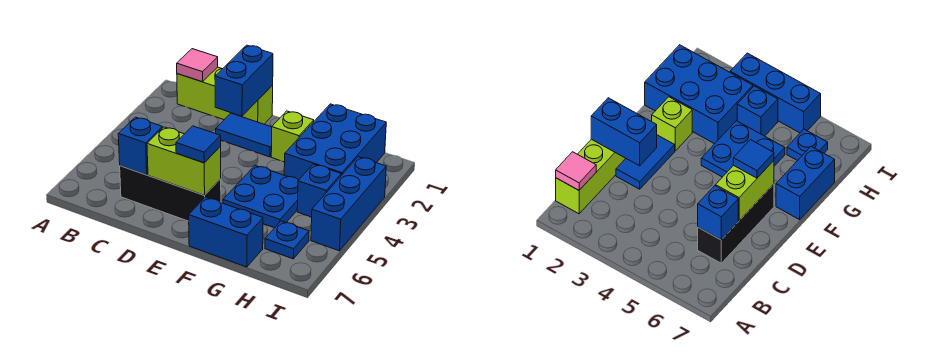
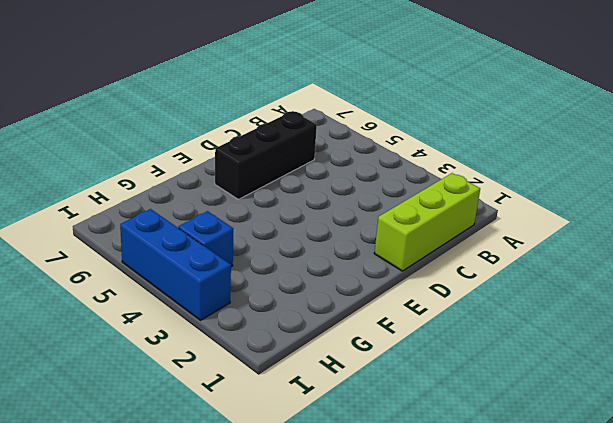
none -> blue tile D2:E2 level 1
none -> lime brick F2 level 1
none -> blue plate F4:G5 level 1

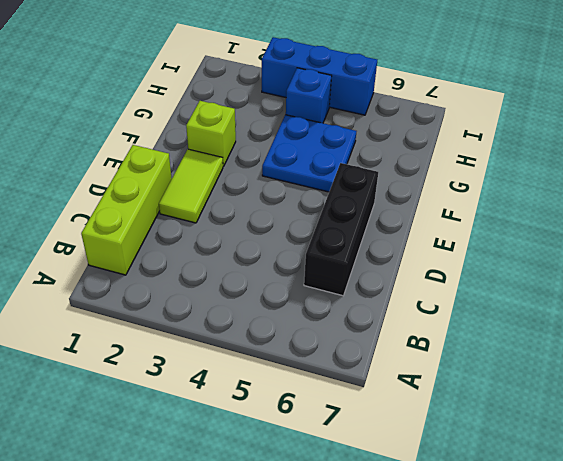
lime tile D2:E2 level 1 -> blue tile D2:E2 level 1
none -> blue brick F7:G7 level 1
none -> blue brick G1:H3 level 1
none -> blue plate H6 level 1

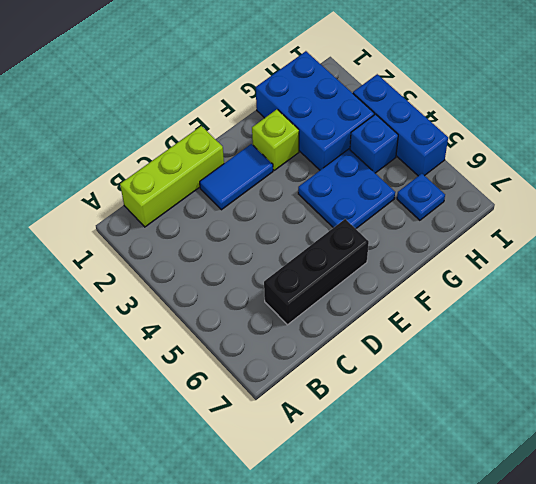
none -> blue brick F7:G7 level 1
none -> pink tile B1 level 2
none -> blue brick C6 level 2

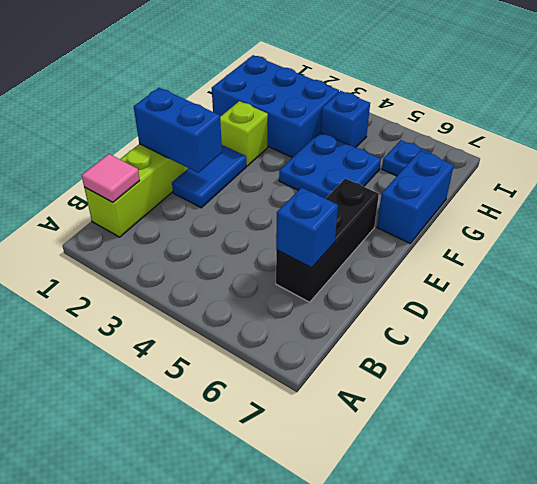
none -> blue brick I3:I5 level 1
none -> lime brick D6:E6 level 2
none -> blue tile E6 level 3

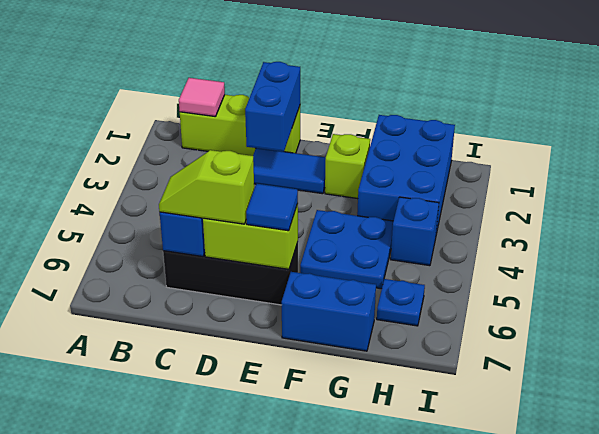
lime slope C6:D6 level 3 top D -> none
none -> blue brick I3:I5 level 1

